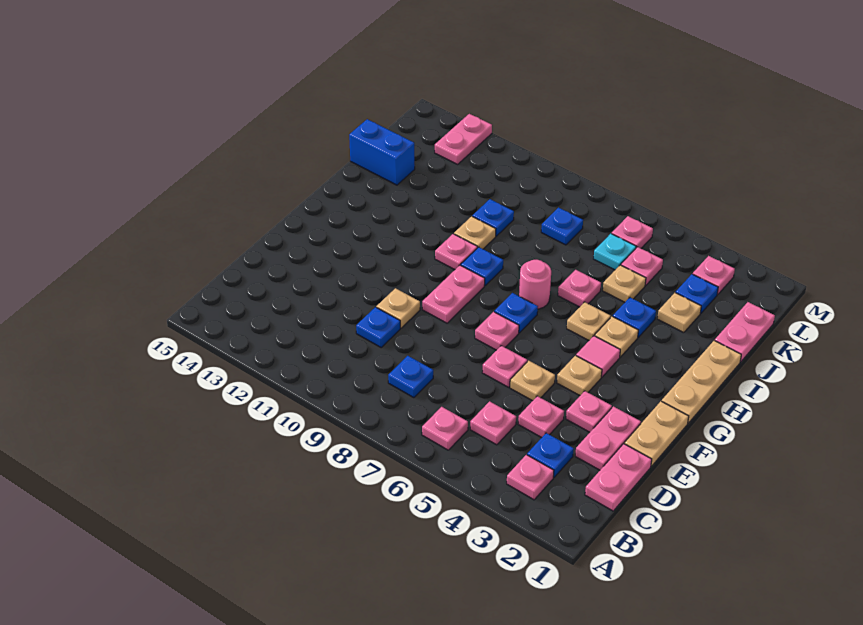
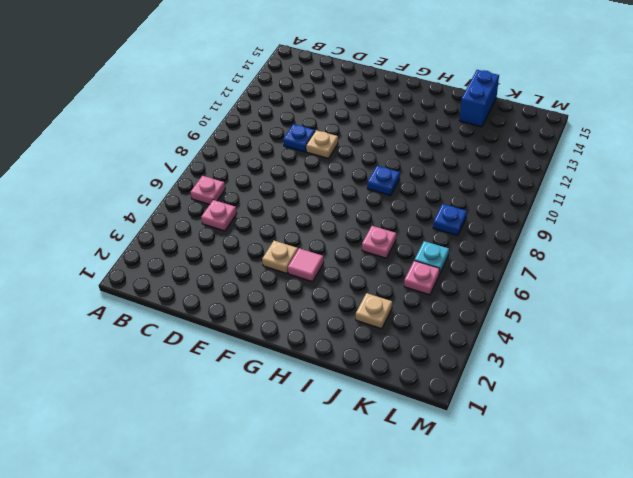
none -> pink plate B3 level 1
none -> pink plate C1:D1 level 1
none -> blue plate C3 level 1
none -> blue plate C8 level 1

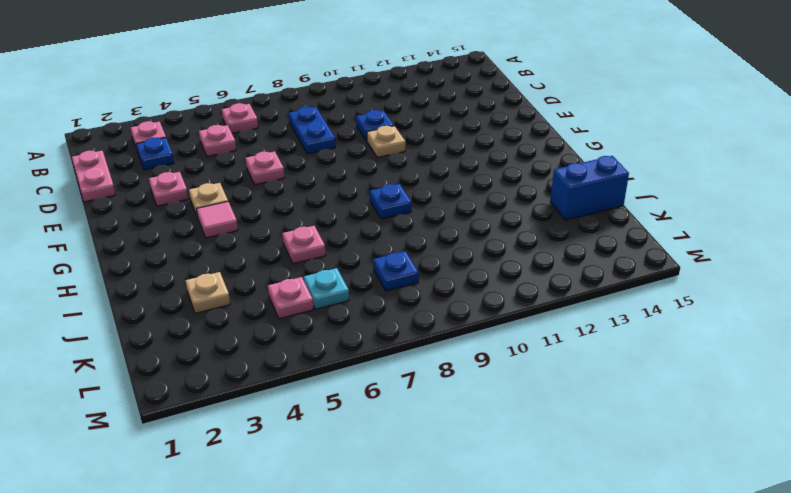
blue plate C8:D8 level 1 -> blue plate C8 level 1
none -> pink plate D2:E2 level 1
none -> pink plate D4 level 1
none -> tan plate E1:F1 level 1
none -> tan plate E5 level 1

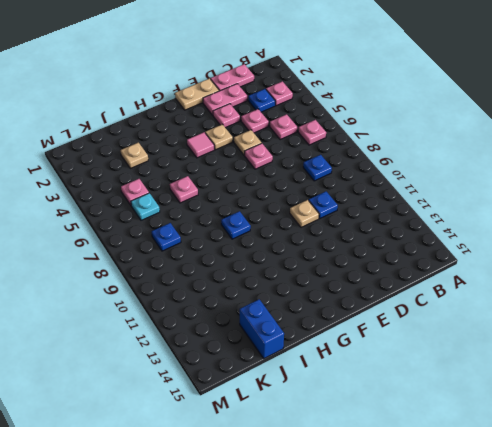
none -> pink plate F7 level 1
none -> pink plate F9:G9 level 1
none -> tan plate G1:I1 level 1
none -> blue plate G7 level 1

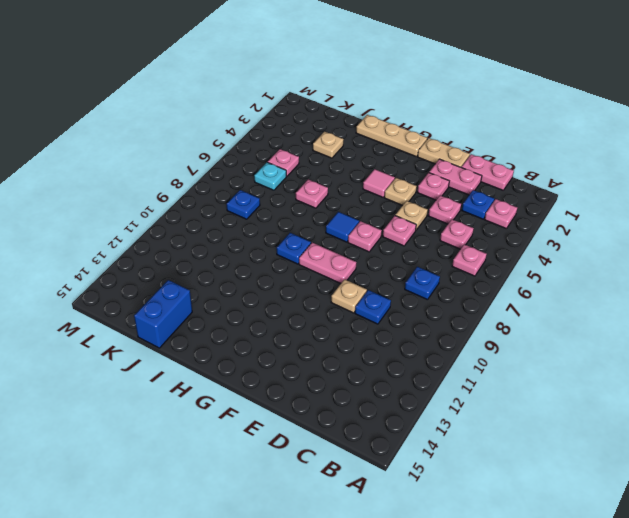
blue tile G7 level 1 -> blue plate G7 level 1
none -> tan plate H4 level 1
none -> tan plate H5 level 1
none -> pink round brick H7 level 1
none -> pink plate H10 level 1

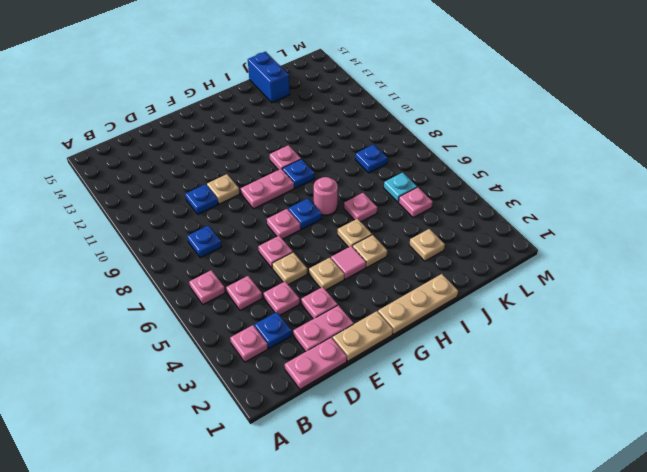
none -> blue plate I4 level 1
none -> tan plate I10 level 1
none -> pink plate J1:K1 level 1
none -> tan plate J5 level 1

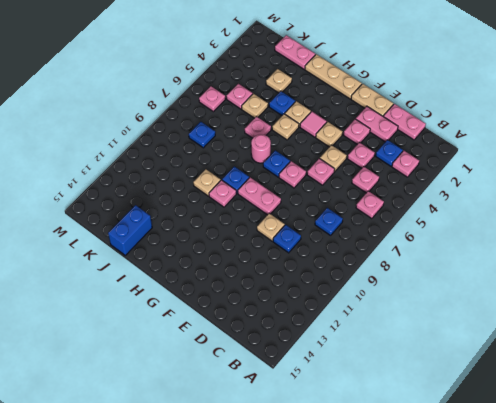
none -> blue plate J10 level 1
none -> blue plate K3 level 1
none -> cyan plate K6 level 1
none -> pink plate L3 level 1

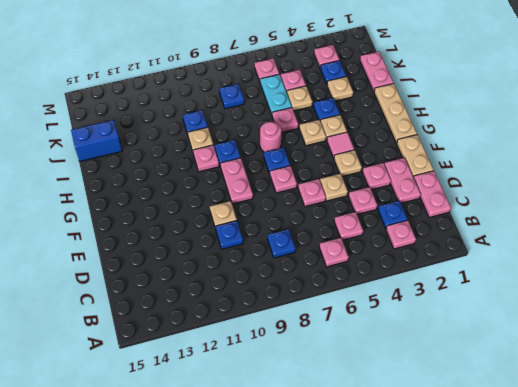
cyan plate J6:K6 level 1 -> cyan plate K6 level 1
none -> pink plate L13:M13 level 1

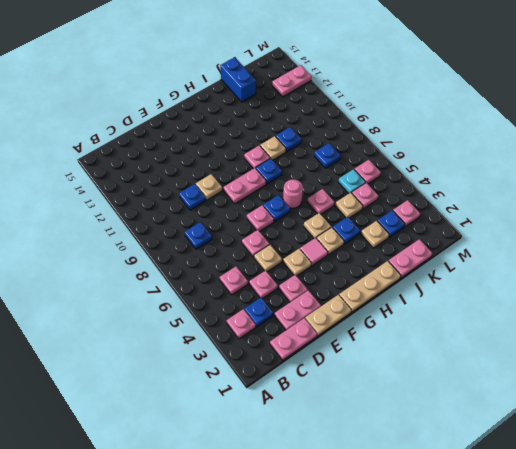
none -> pink plate B6 level 1

